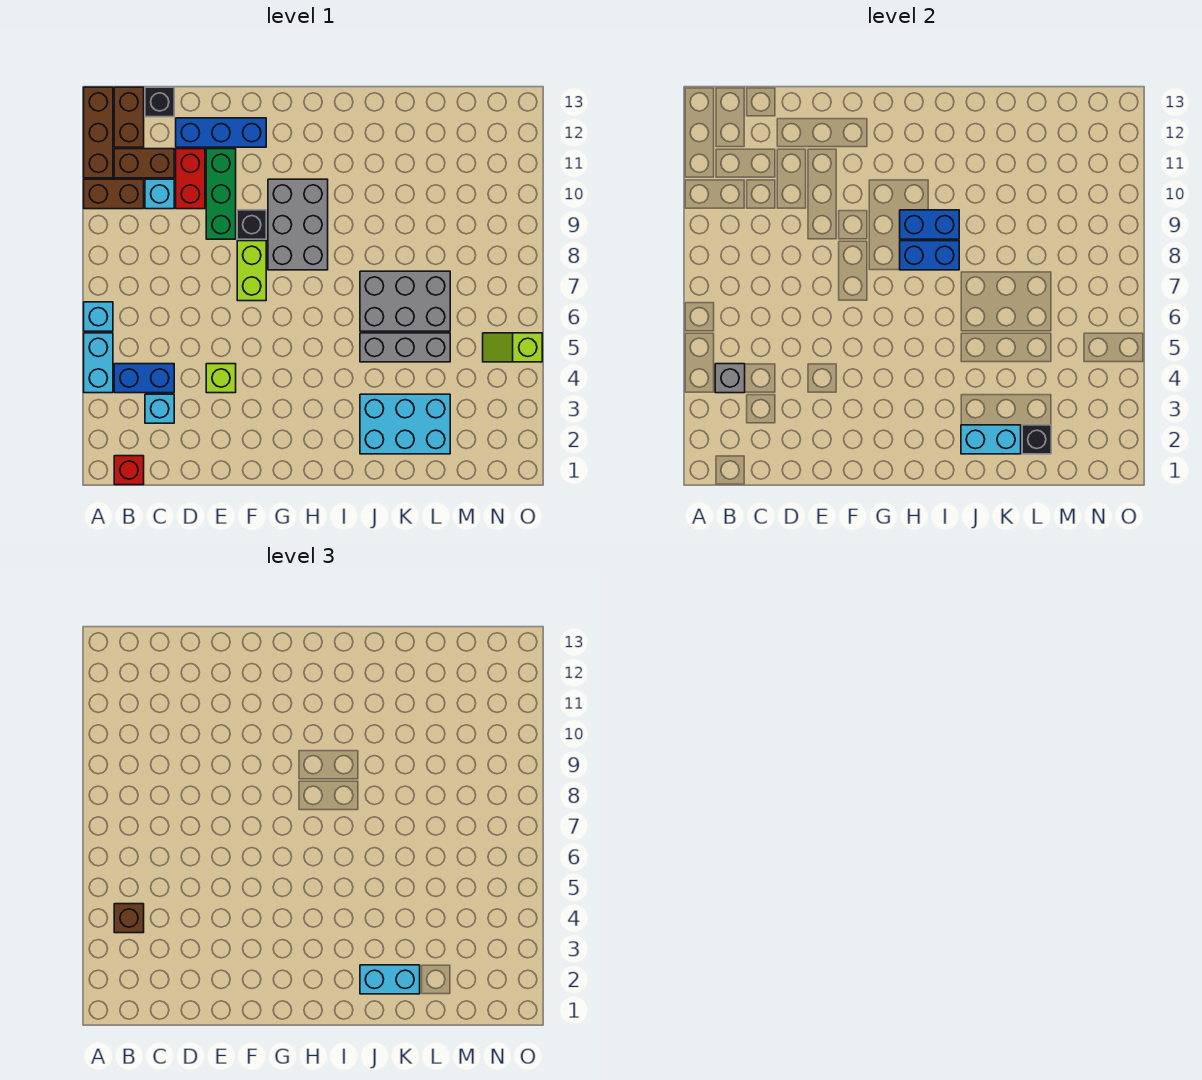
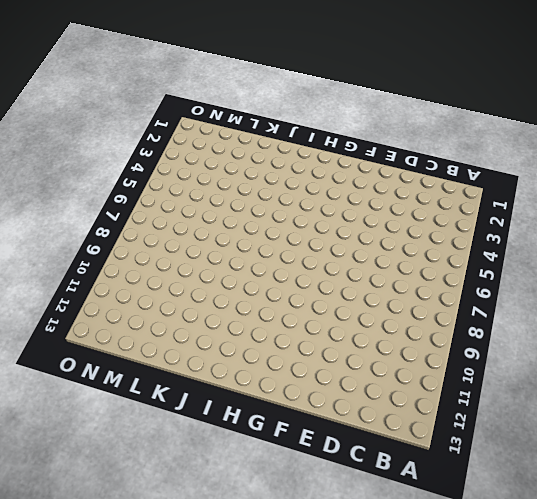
none -> cyan brick A4:A5 level 1
none -> cyan brick A6 level 1
none -> brown brick A10:B10 level 1

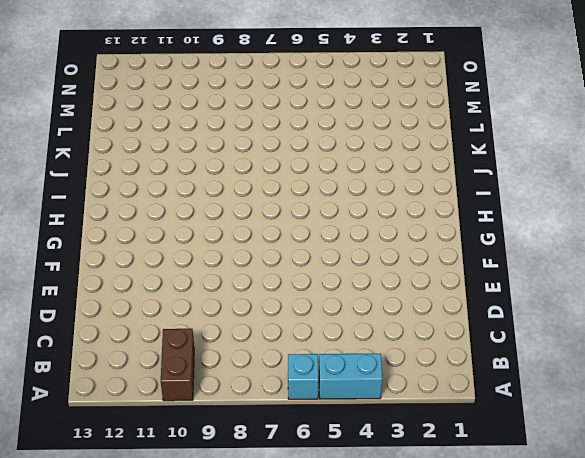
none -> brown brick A11:A13 level 1
none -> red brick B1 level 1
none -> blue brick B4:C4 level 1

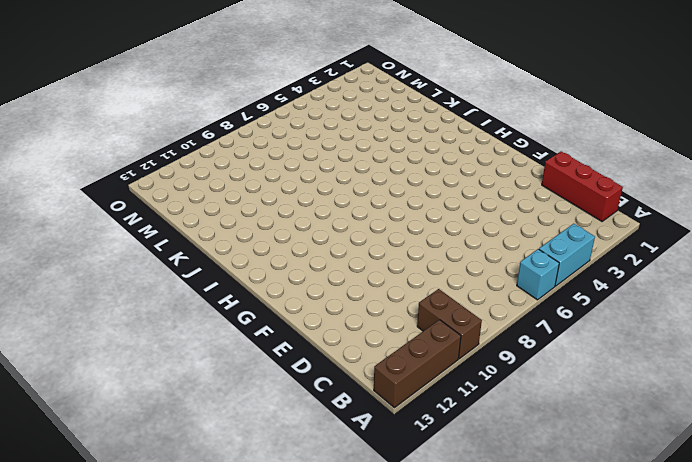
red brick B1:D1 level 1 -> red brick B1 level 1
none -> blue brick B4:C4 level 1
none -> brown brick B11:C11 level 1
none -> brown brick B12:B13 level 1

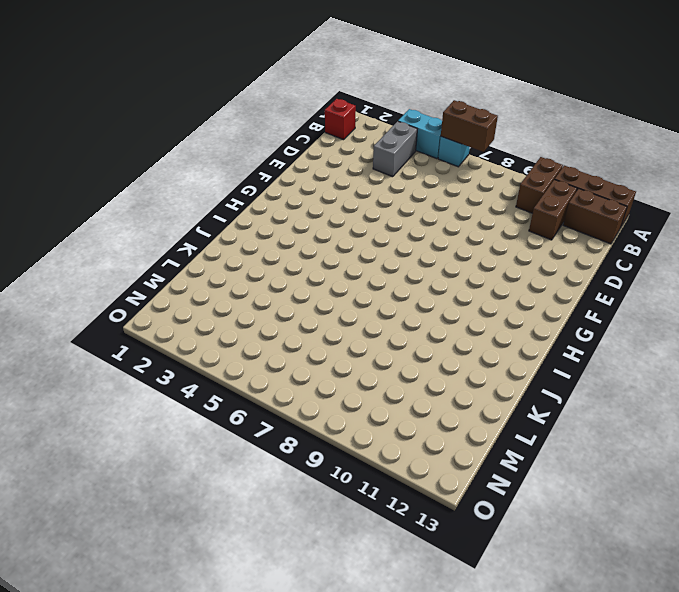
brown brick A6:A7 level 2 -> none
grey brick B4:C4 level 1 -> blue brick B4:C4 level 1
none -> cyan brick C3 level 1
none -> cyan brick C10 level 1
none -> black brick C13 level 1

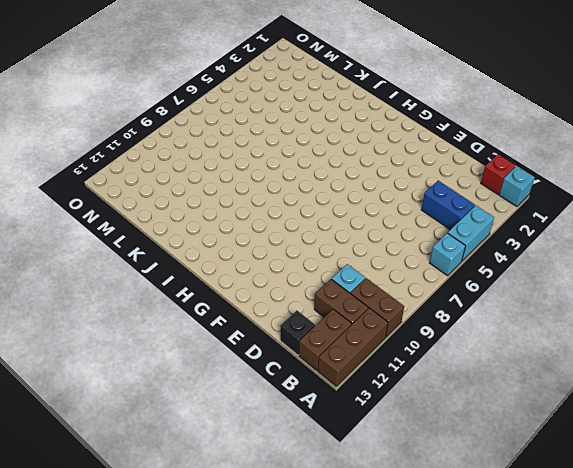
cyan brick A1 level 1 -> cyan brick C3 level 1
none -> red brick D10:D11 level 1
none -> blue brick D12:F12 level 1
none -> lime brick E4 level 1

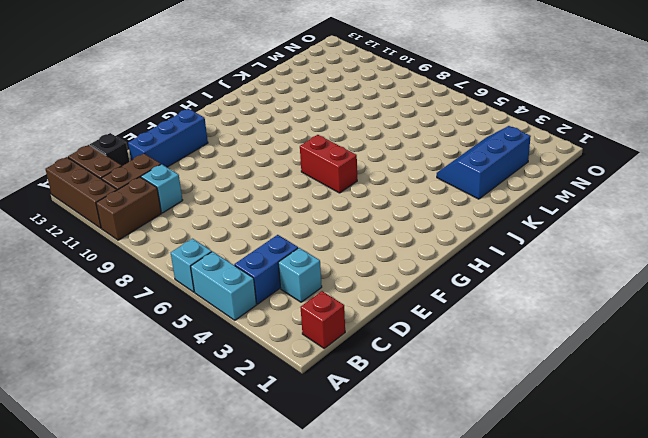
red brick H6:H7 level 1 -> red brick D10:D11 level 1
blue slope K2:M3 level 1 top 2 -> cyan brick J2:L3 level 1
none -> lime brick E4 level 1
none -> green brick E9:E11 level 1
none -> lime brick F7:F8 level 1

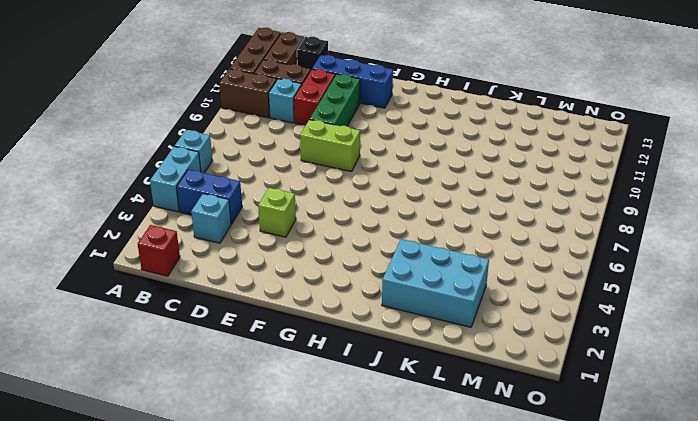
lime brick E8:F8 level 1 -> lime brick F7:F8 level 1
none -> black brick F9 level 1
none -> grey brick G8:H10 level 1
none -> grey brick J5:L5 level 1

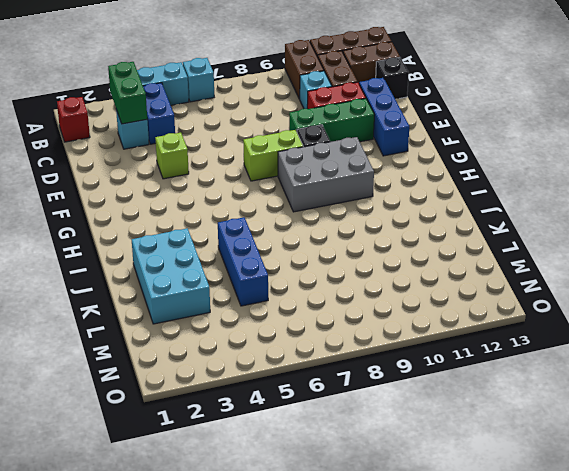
green brick B3:C3 level 2 -> none
blue brick J5:L5 level 1 -> grey brick J5:L5 level 1
none -> grey brick J6:L7 level 1
none -> lime slope N5:O5 level 1 top O
none -> grey brick B4 level 2

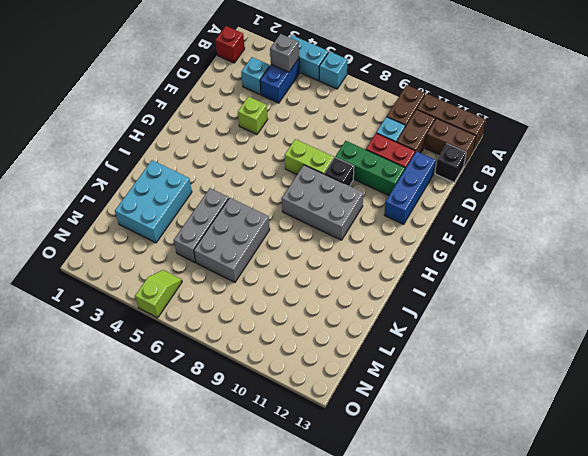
none -> blue brick H8:I8 level 2
none -> blue brick H9:I9 level 2
none -> cyan brick J2:K2 level 2

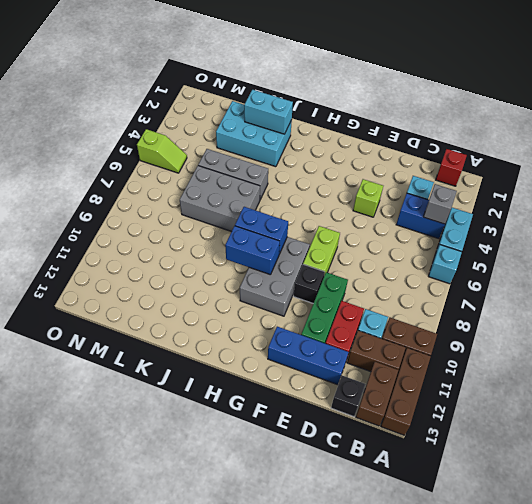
none -> black brick L2 level 2
none -> brown brick B4 level 3
none -> cyan brick J2:K2 level 3

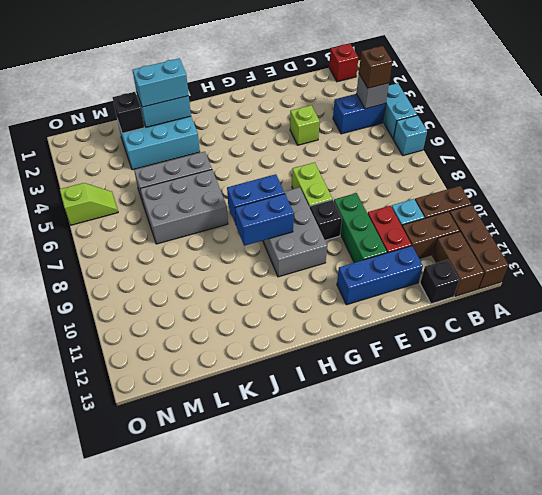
none -> cyan brick C3 level 1

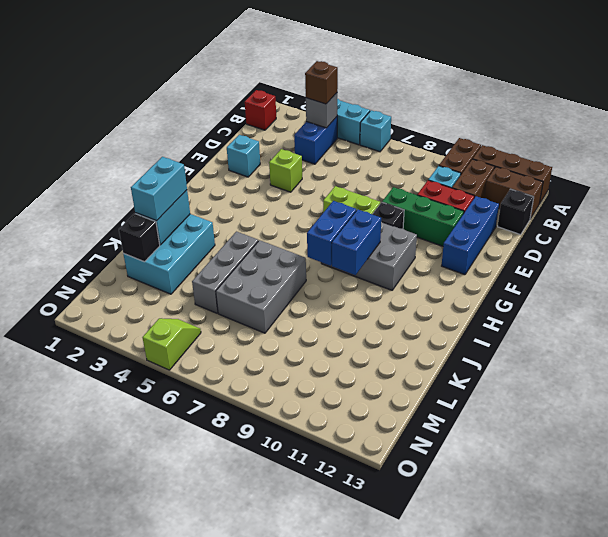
cyan brick E2 level 1 -> cyan brick C3 level 1

